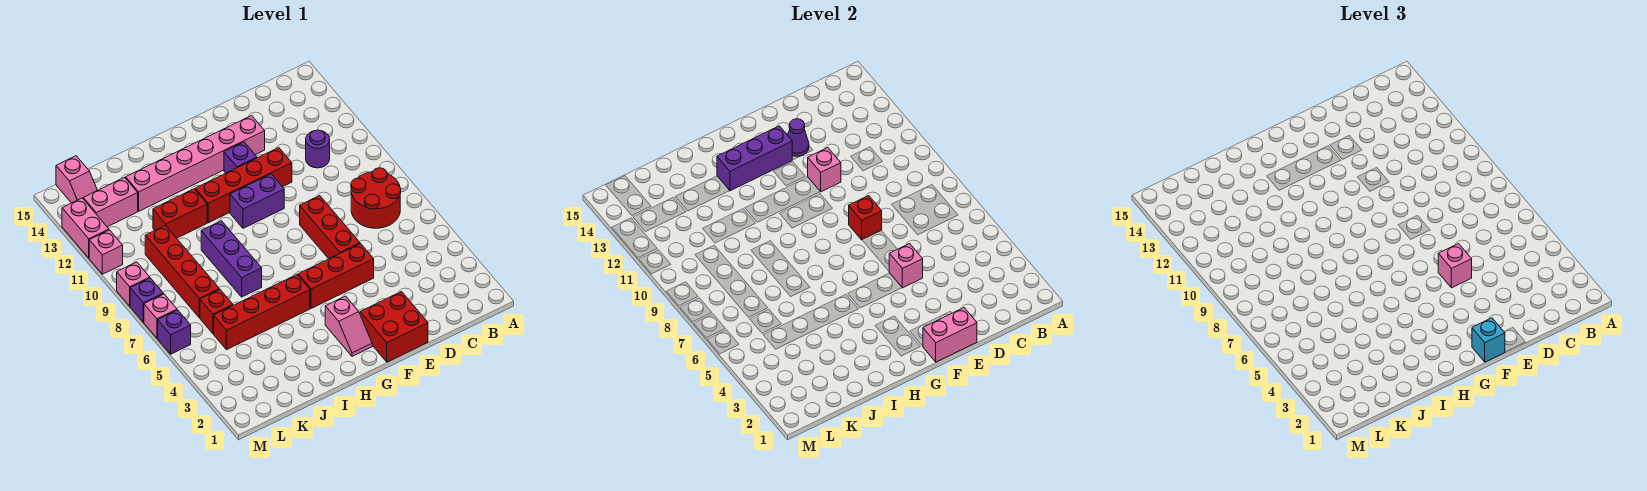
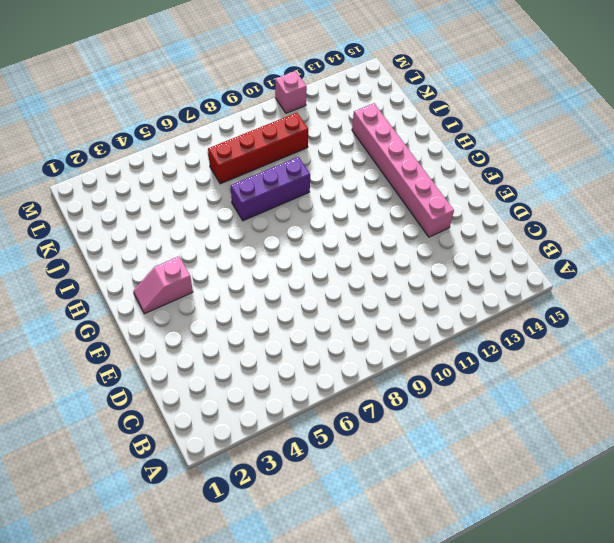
none -> red round brick B7:C8 level 1
none -> purple round brick C11 level 1
none -> red brick E1:F2 level 1
none -> red brick E5:G5 level 1

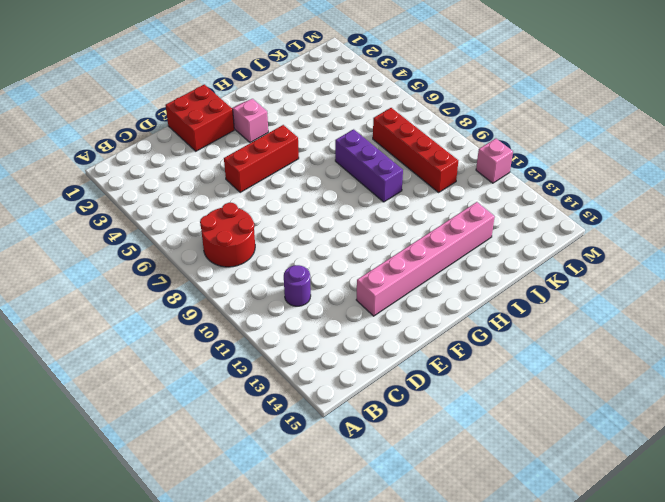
none -> red brick E6:E8 level 1
none -> red brick E11:H11 level 1
none -> purple brick F10:G10 level 1
none -> purple brick F12 level 1

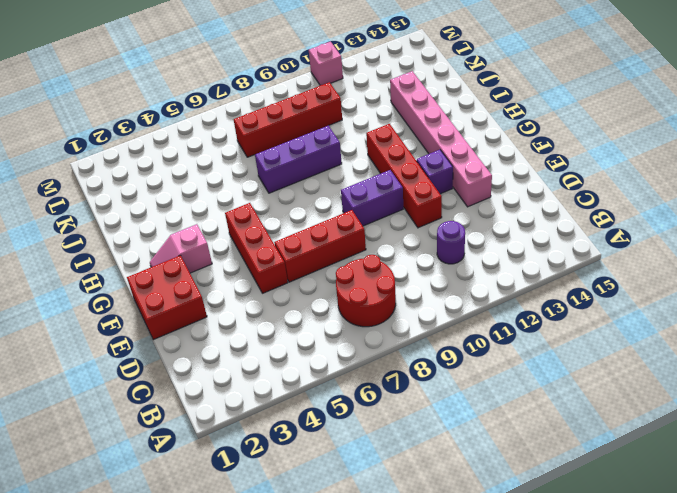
purple brick F9:F10 level 1 -> purple brick F10:G10 level 1
none -> red brick H5:K5 level 1
none -> red brick I11:J11 level 1
none -> red brick K6 level 1
none -> pink brick K13:L13 level 1

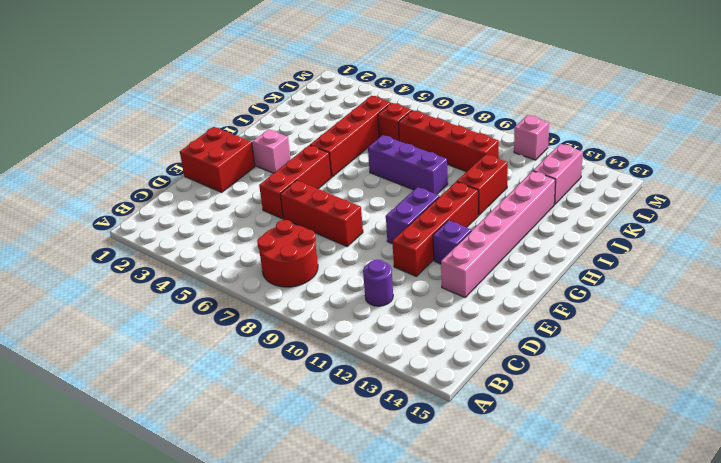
none -> pink slope L14:L15 level 1 top 15
none -> purple brick M6 level 1
none -> pink brick M7 level 1
none -> purple brick M8 level 1

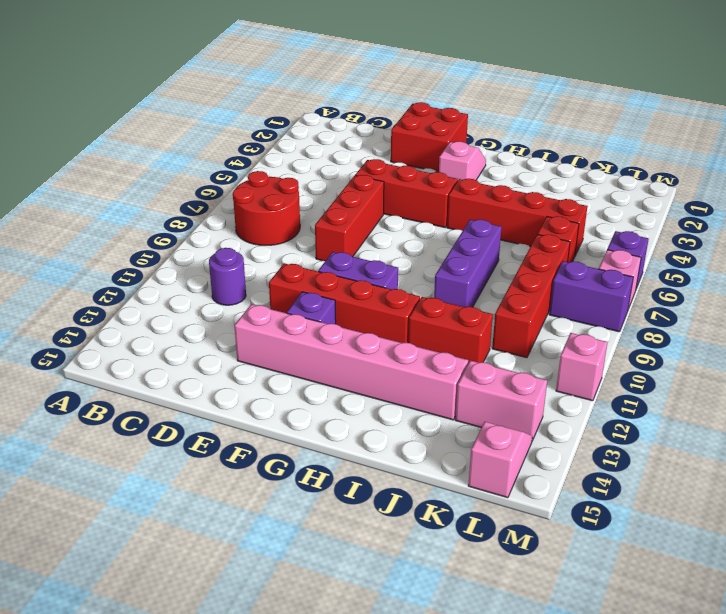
purple brick L8:M8 level 1 -> purple brick M8 level 1
none -> pink brick M9 level 1
none -> pink brick M12:M13 level 1
none -> pink brick E1:F1 level 2
none -> pink brick E5 level 2

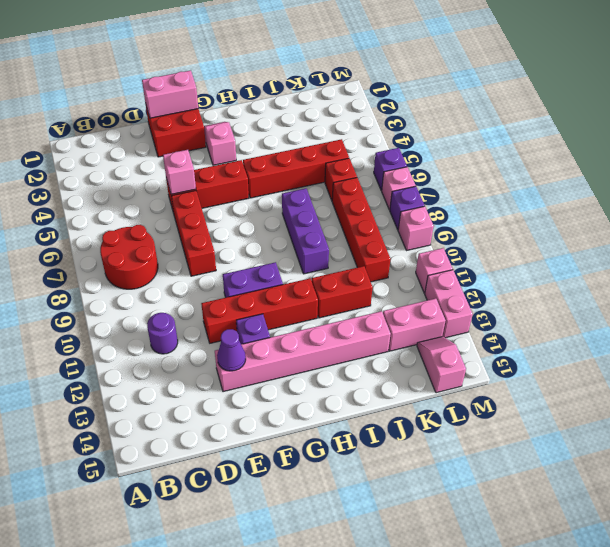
none -> red brick E8 level 2
none -> pink brick E11 level 2
none -> purple brick F13:H13 level 2
none -> pink brick E5 level 3

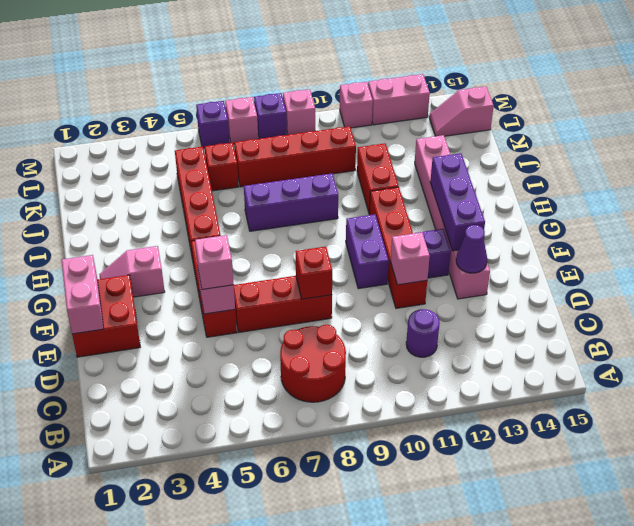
none -> pink brick K13:L13 level 1
none -> cyan brick F1 level 3

